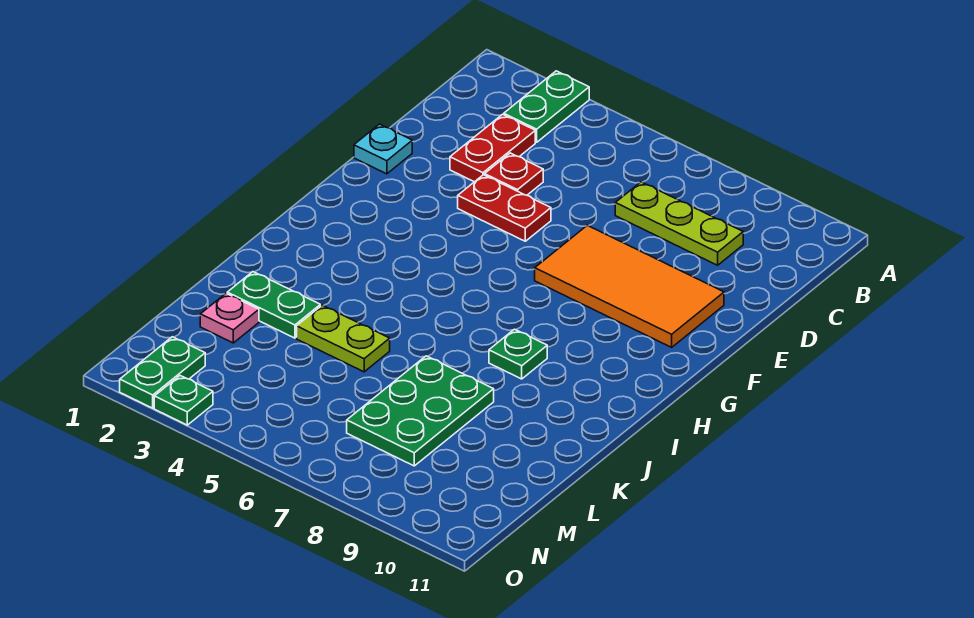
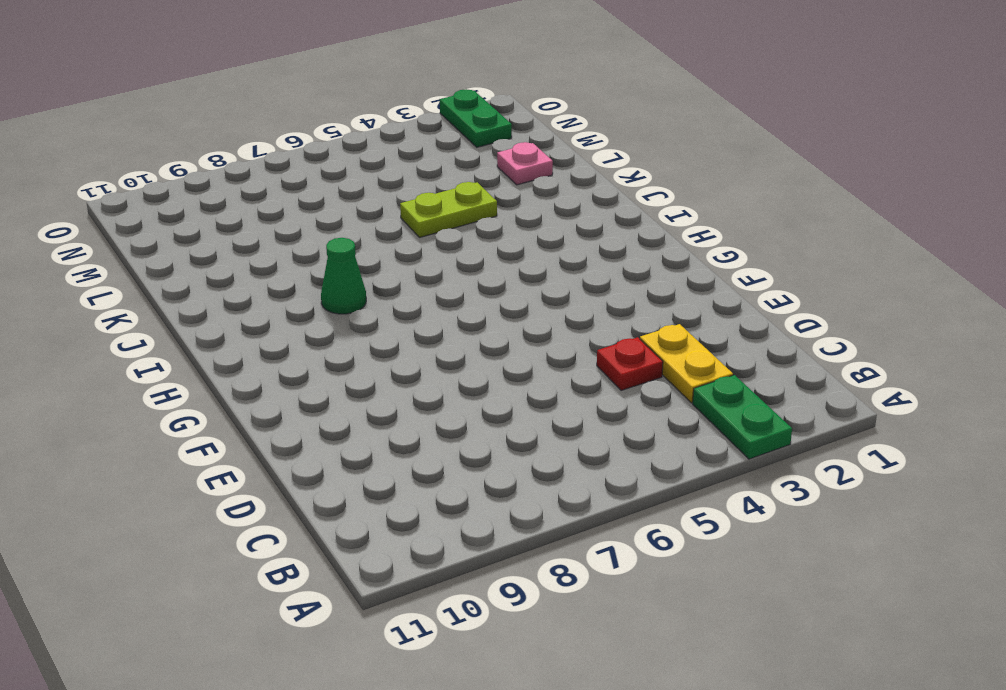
yellow plate C3:D3 level 1 -> red plate C3:D3 level 1
green cone I8 level 1 -> green plate I8 level 1
none -> lime plate C7:C9 level 1
none -> cyan plate E1 level 1
none -> red plate E4:E5 level 1

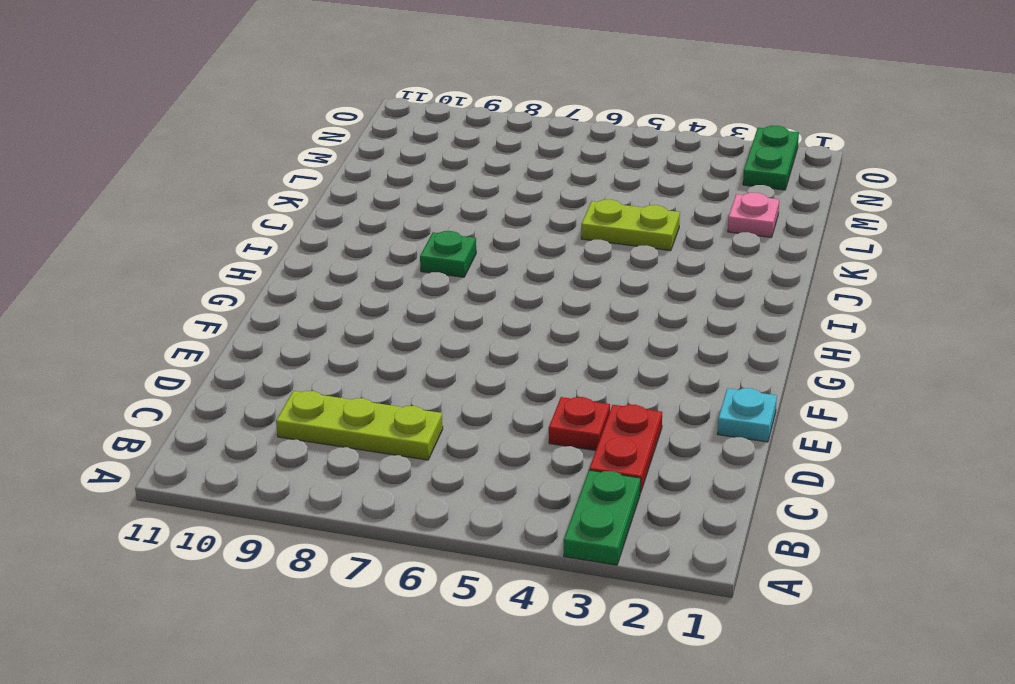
none -> red plate E4:E5 level 1
none -> orange tile E7:F10 level 1
none -> green plate K2:K3 level 1

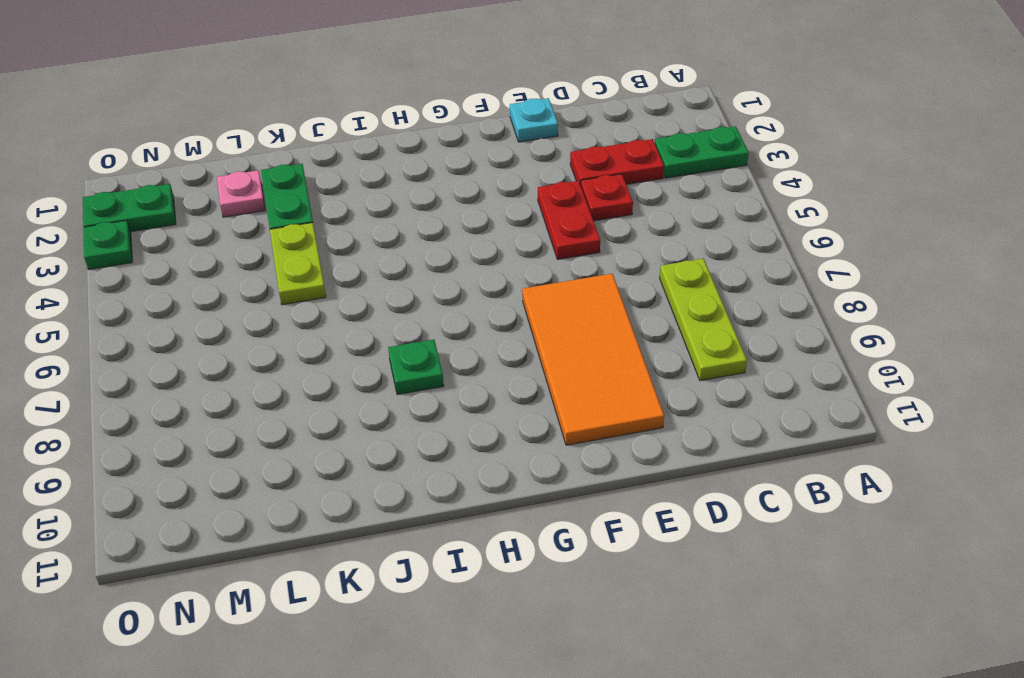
none -> green plate K7:M8 level 1

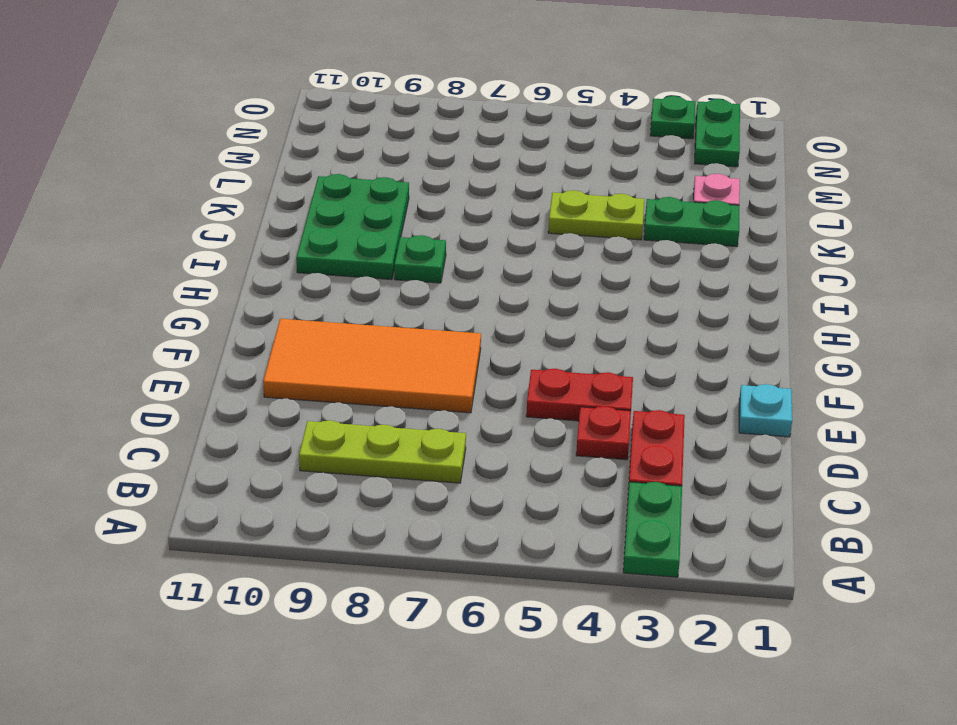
green plate I9:K10 level 1 -> green plate K7:M8 level 1

